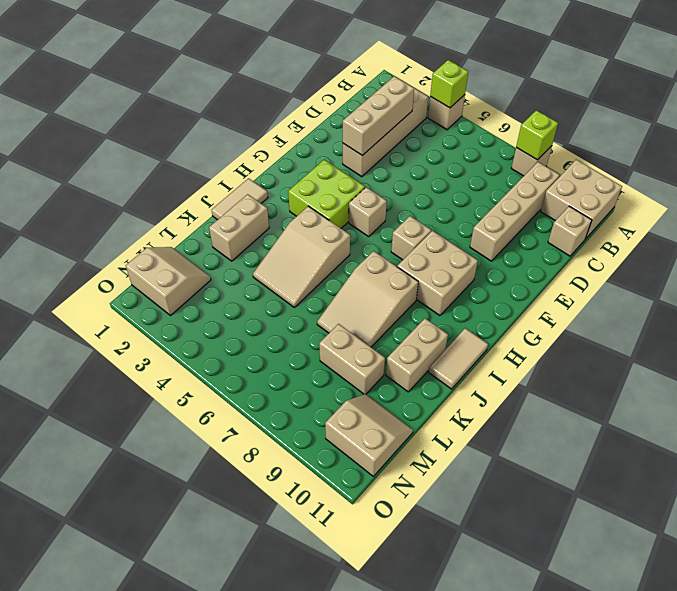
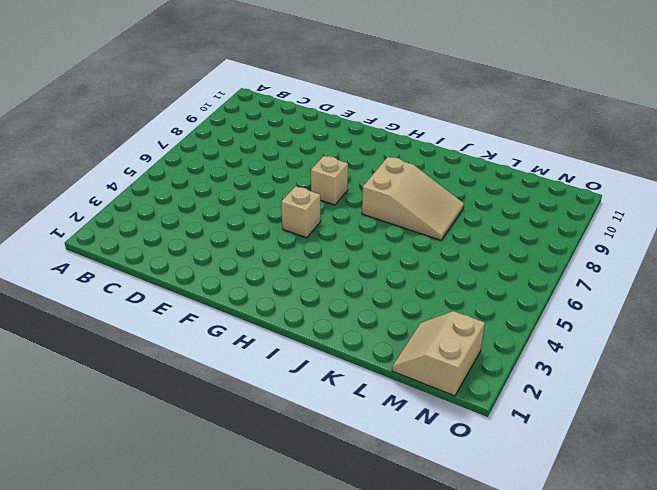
none -> tan brick A4 level 1
none -> tan brick A8 level 1
none -> tan brick A10:B11 level 1

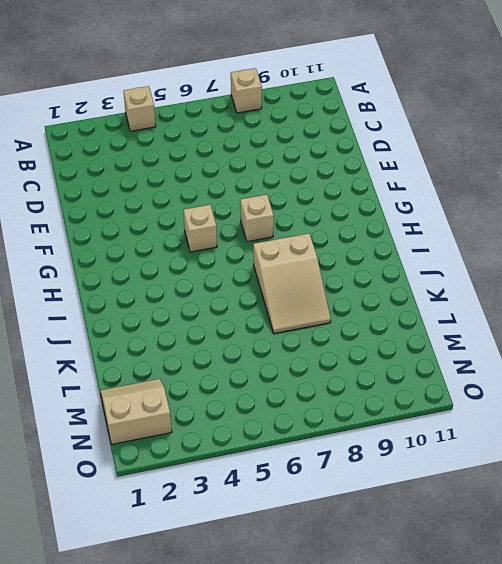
none -> tan brick A10:B11 level 1
none -> tan brick B3:E3 level 1
none -> tan brick B9:E9 level 1

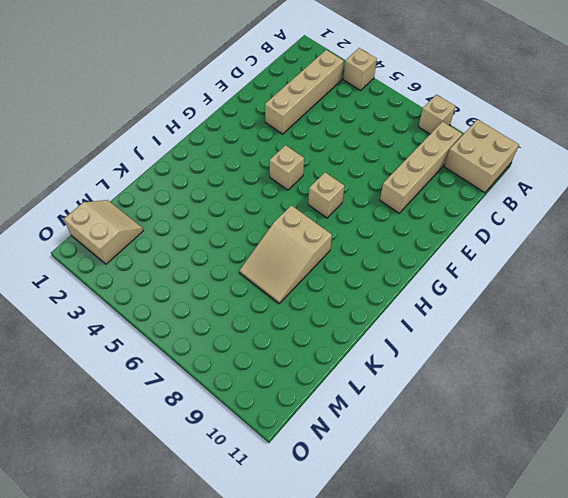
none -> tan brick C11 level 1
none -> lime brick G3:H4 level 1
none -> tan brick G8:H9 level 1

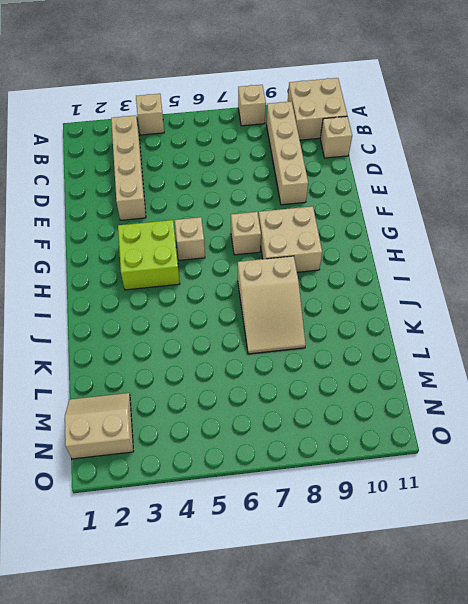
none -> tan tile I1:J1 level 1
none -> tan slope I4:K5 level 1 top I
none -> tan tile I11:J11 level 1

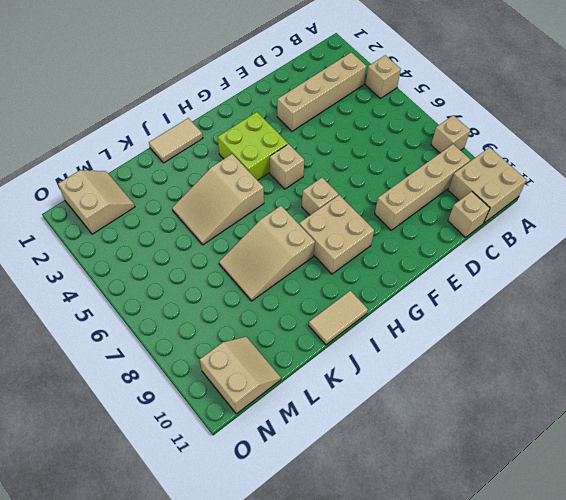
none -> tan brick J2:K2 level 1
none -> tan brick J10:K10 level 1
none -> tan brick L8:L9 level 1

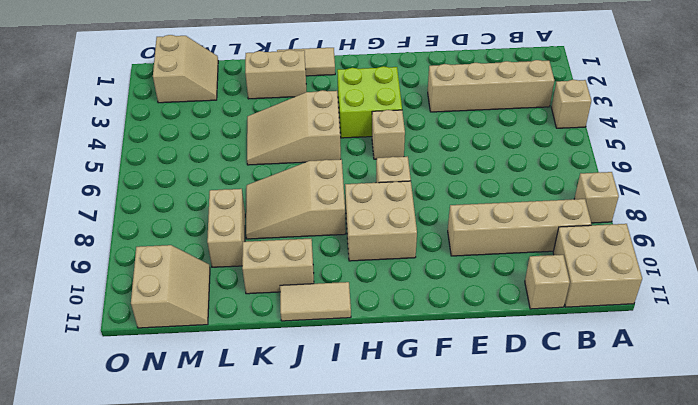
none -> lime brick A4 level 2
none -> lime brick A8 level 2
none -> tan brick C3:E3 level 2

